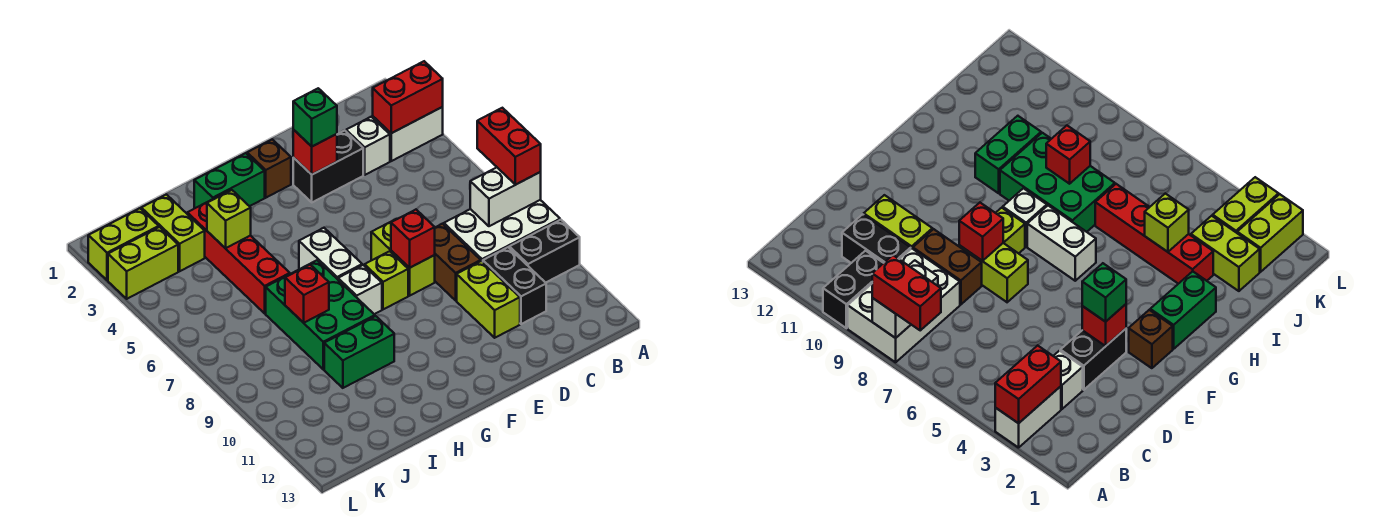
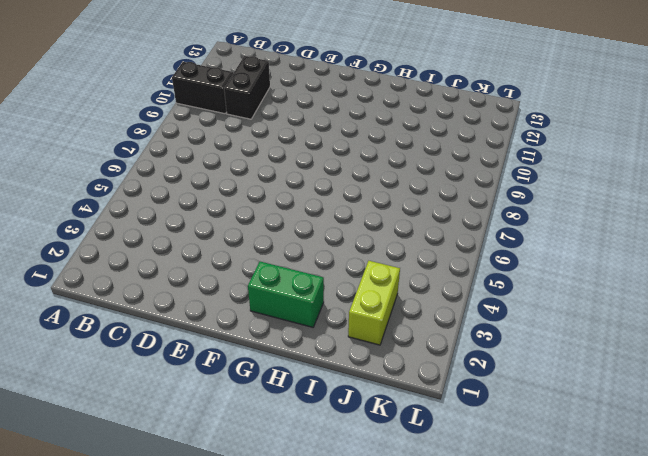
none -> white brick A3:B3 level 1
none -> white brick A8:C9 level 1
none -> white brick C3 level 1

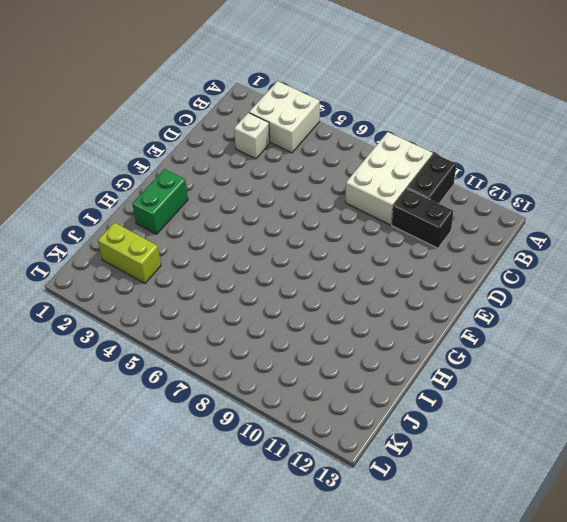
white brick A3:B4 level 1 -> white brick A3:B3 level 1
none -> black brick D3:E3 level 1
none -> brown brick D8:D9 level 1
none -> lime brick D10:D11 level 1

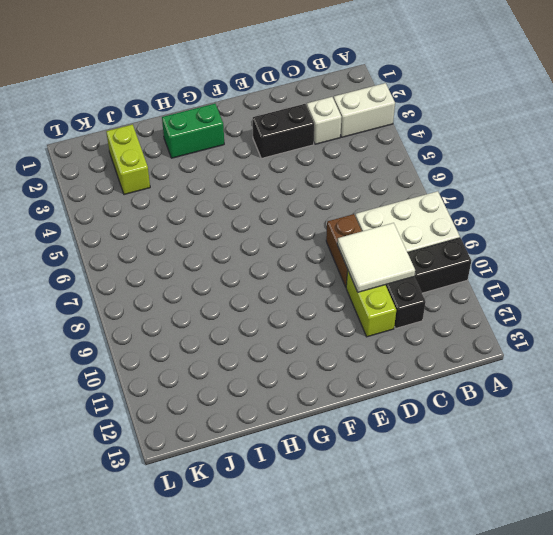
white tile C9:D10 level 2 -> none
none -> lime brick E7:E8 level 1
none -> brown brick F2 level 1
none -> lime brick F8 level 1

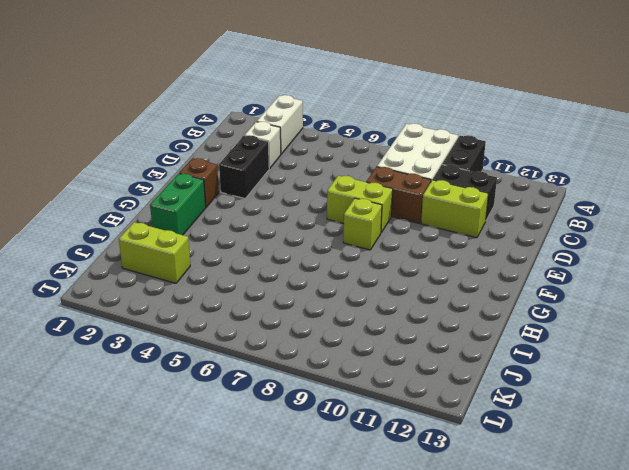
none -> white brick G6:G7 level 1
none -> white brick G8 level 1
none -> green brick H7:I9 level 1

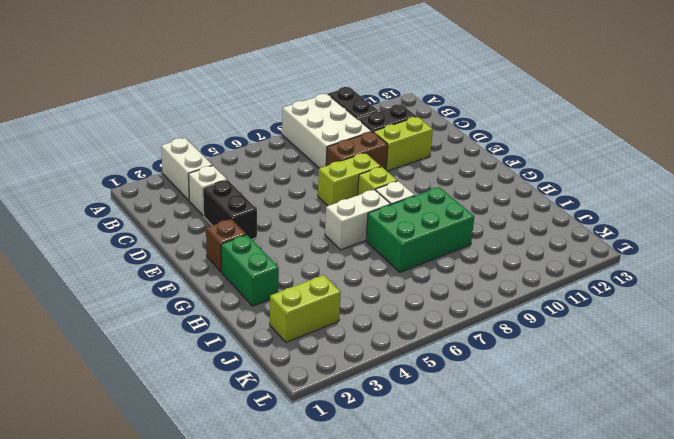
none -> green brick H10:I10 level 1
none -> red brick I3:I6 level 1
none -> lime brick K2:L2 level 1

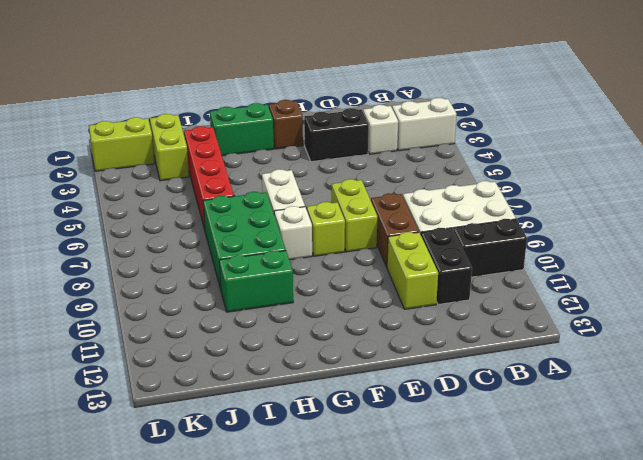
none -> lime brick K3:L3 level 1
none -> red brick A3:B3 level 2
none -> white brick A8:B8 level 2

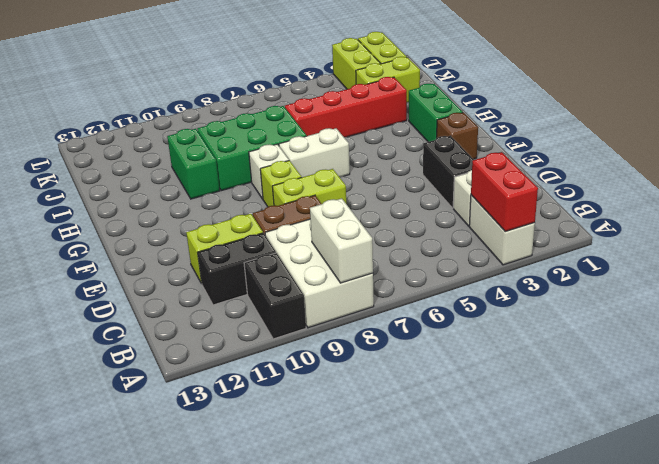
none -> red brick E3 level 2
none -> red brick E8 level 2
none -> lime brick I4 level 2

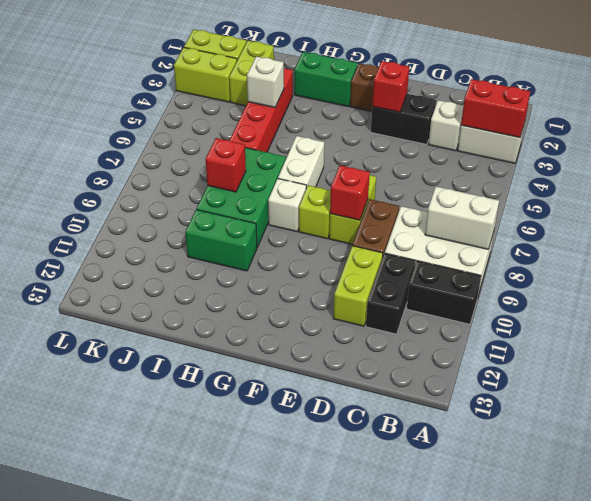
white brick I4 level 2 -> lime brick I4 level 2
none -> red brick A7:A8 level 3
none -> green brick E3 level 3

